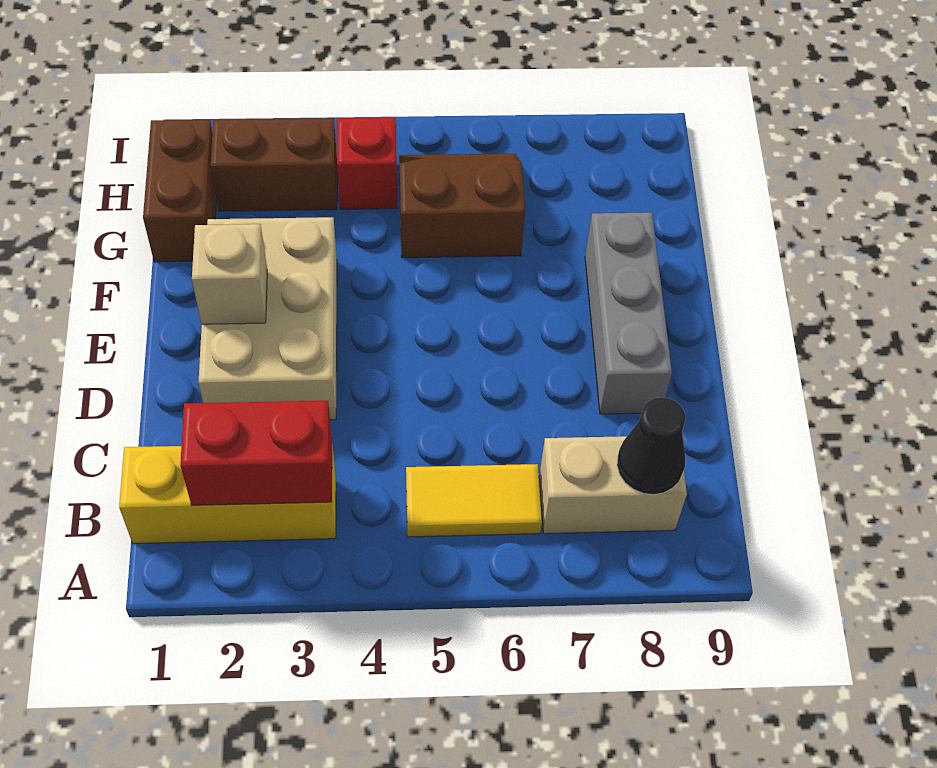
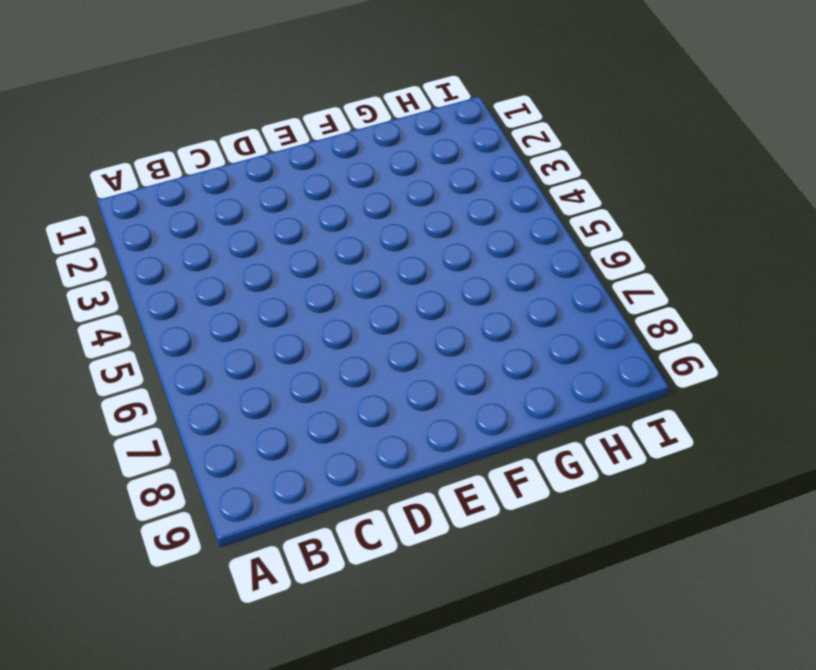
none -> yellow brick B1:B3 level 1
none -> yellow tile B5:B6 level 1
none -> tan brick B7:B8 level 1

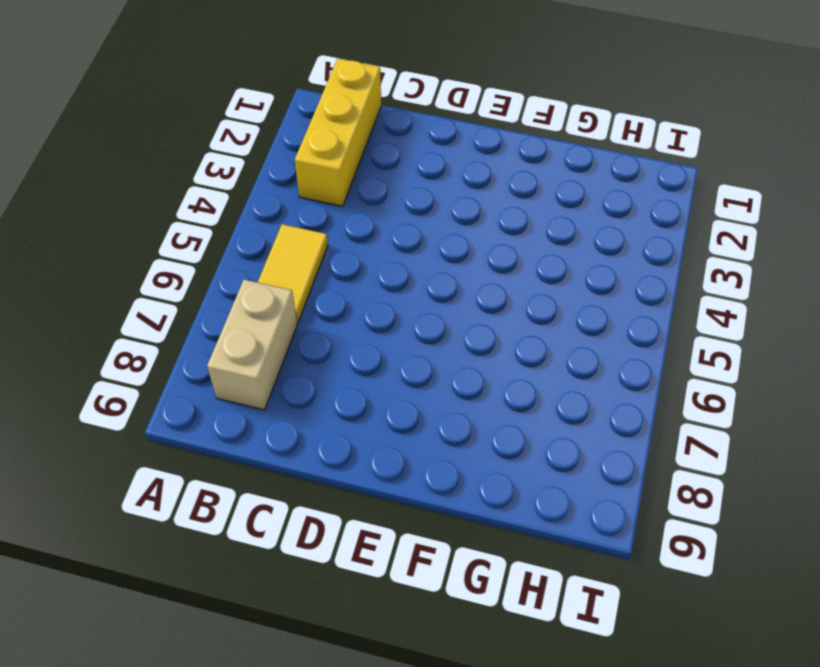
none -> tan brick D2:F3 level 1
none -> grey brick D8:F8 level 1
none -> brown brick G1:H1 level 1

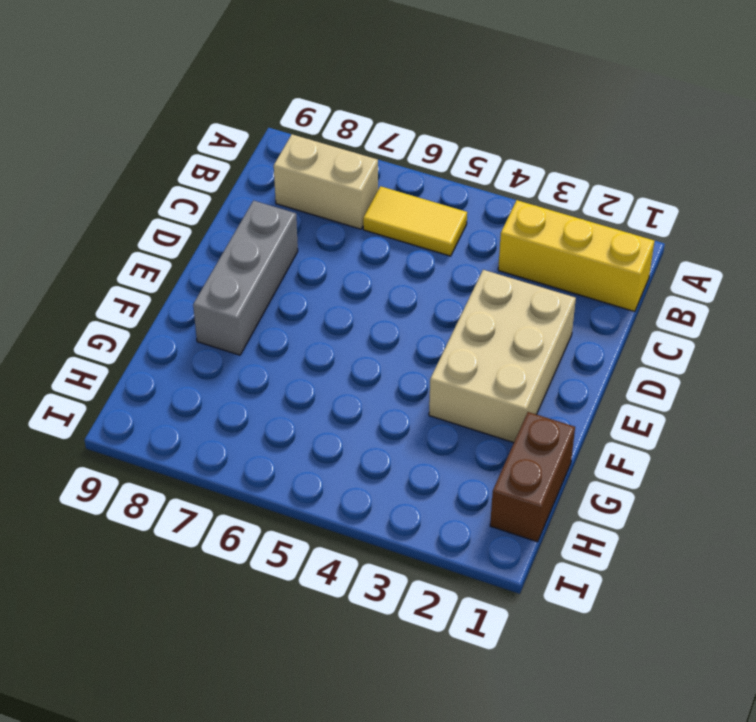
none -> brown slope G5:H6 level 1 top G
none -> brown brick H2:H3 level 1
none -> red brick H4 level 1

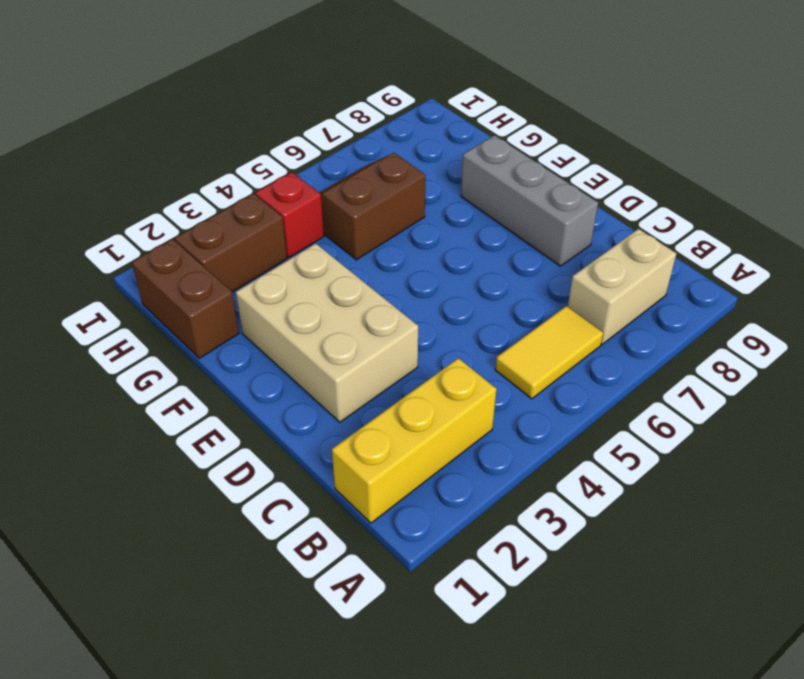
none -> red brick B2:B3 level 2
none -> black cone B8 level 2
none -> tan brick E2 level 2

